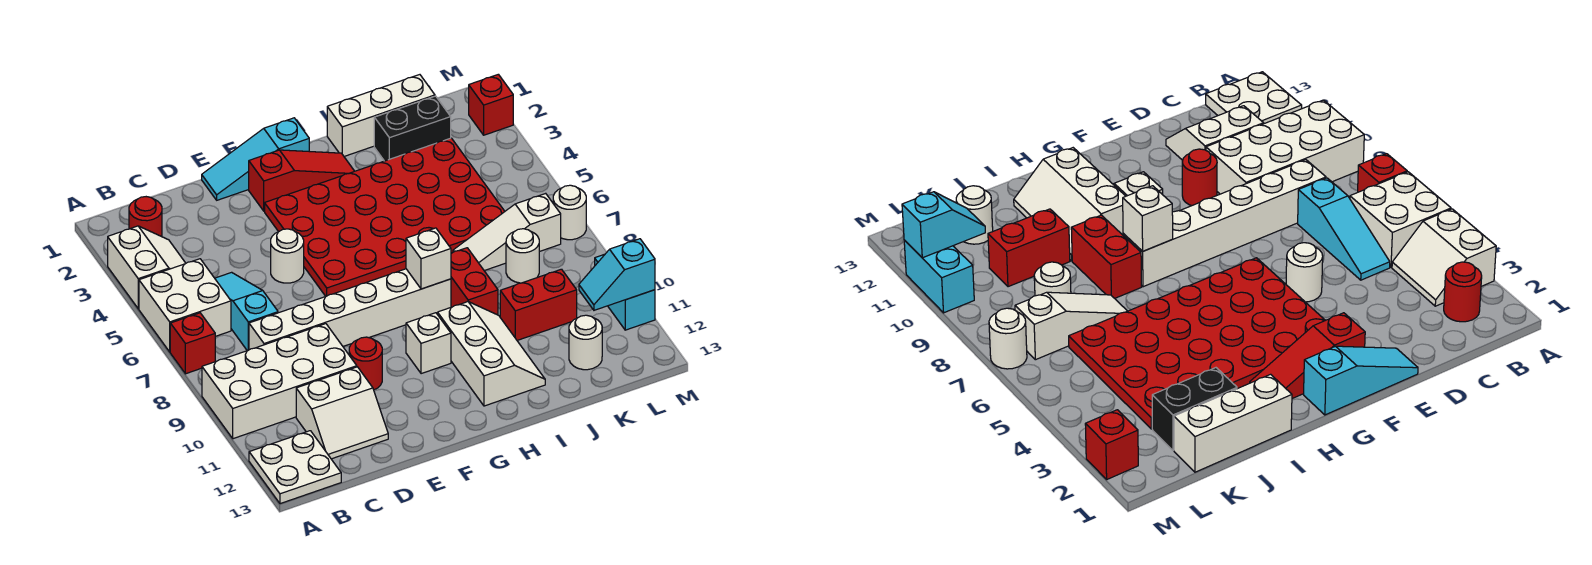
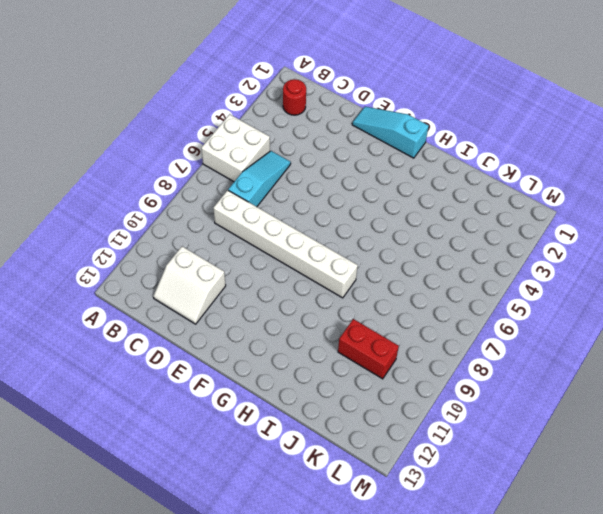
none -> white slope A3:B4 level 1 top A
none -> red brick A7 level 1
none -> white brick A9:D10 level 1

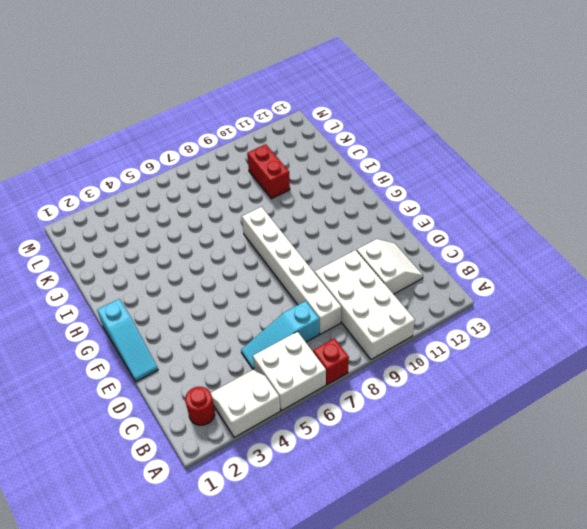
none -> white plate A12:B13 level 1
none -> white round brick E5 level 1
none -> red round brick E10 level 1

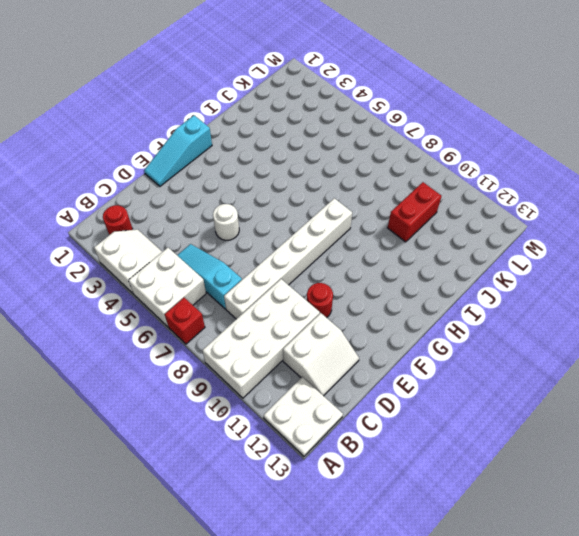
none -> red slope F2:H2 level 1 top F
none -> red plate F3:K6 level 1
none -> white brick G10 level 1

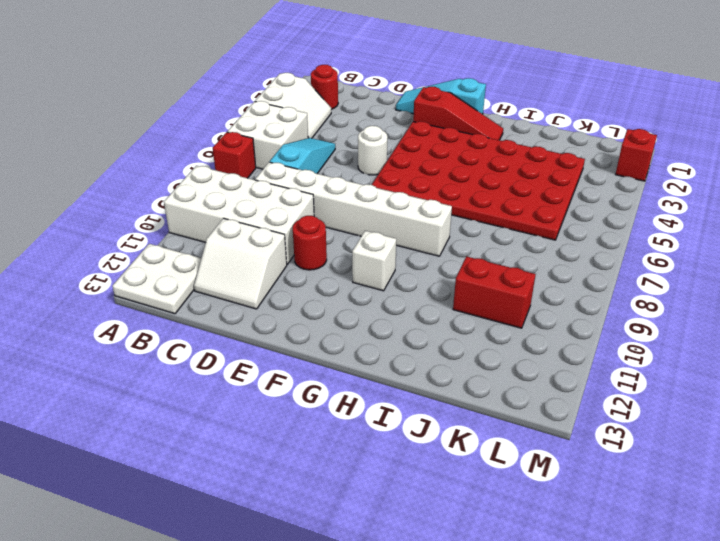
none -> white slope H10:I12 level 1 top H
none -> white brick I1:K1 level 1
none -> red brick I8:I9 level 1

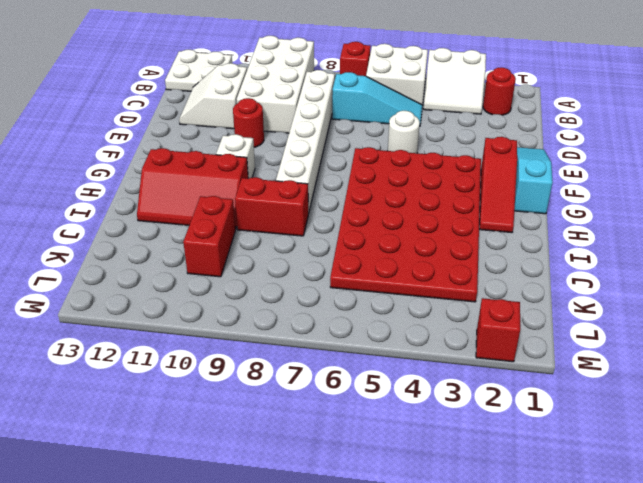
red slope H10:I12 level 1 top H -> white slope H10:I12 level 1 top H
none -> white brick I1:K1 level 1
none -> black brick J2:K2 level 1
none -> white slope J7:L7 level 1 top L

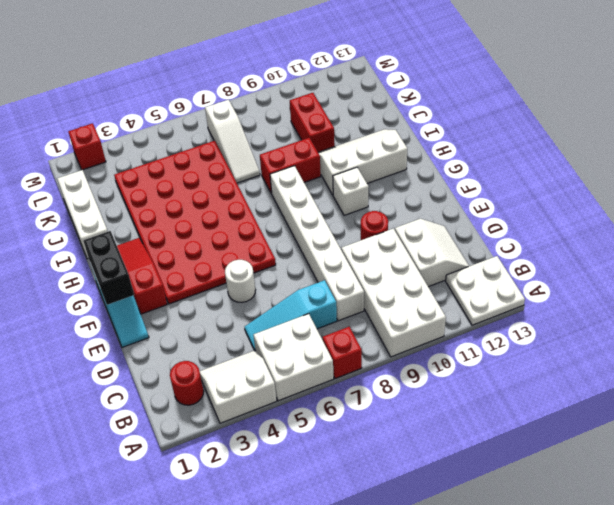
black brick F1:G1 level 2 -> black brick J2:K2 level 1
none -> white round brick K8 level 1
none -> white round brick K12 level 1
none -> white round brick M7 level 1

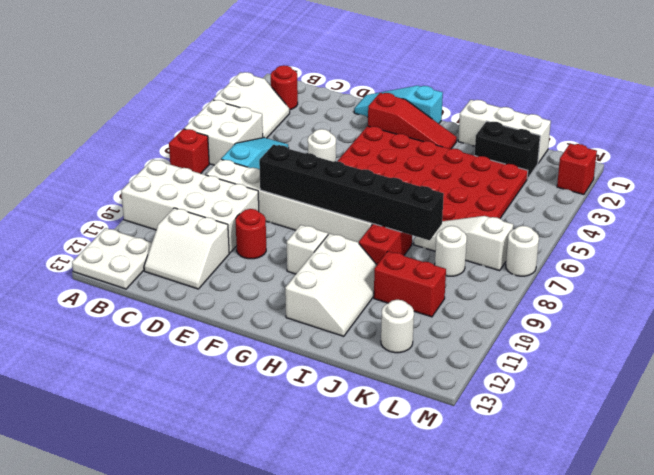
black brick E8:J8 level 2 -> white brick H8 level 2
none -> cyan brick M10:M11 level 1
none -> cyan slope L11:M11 level 2 top M

